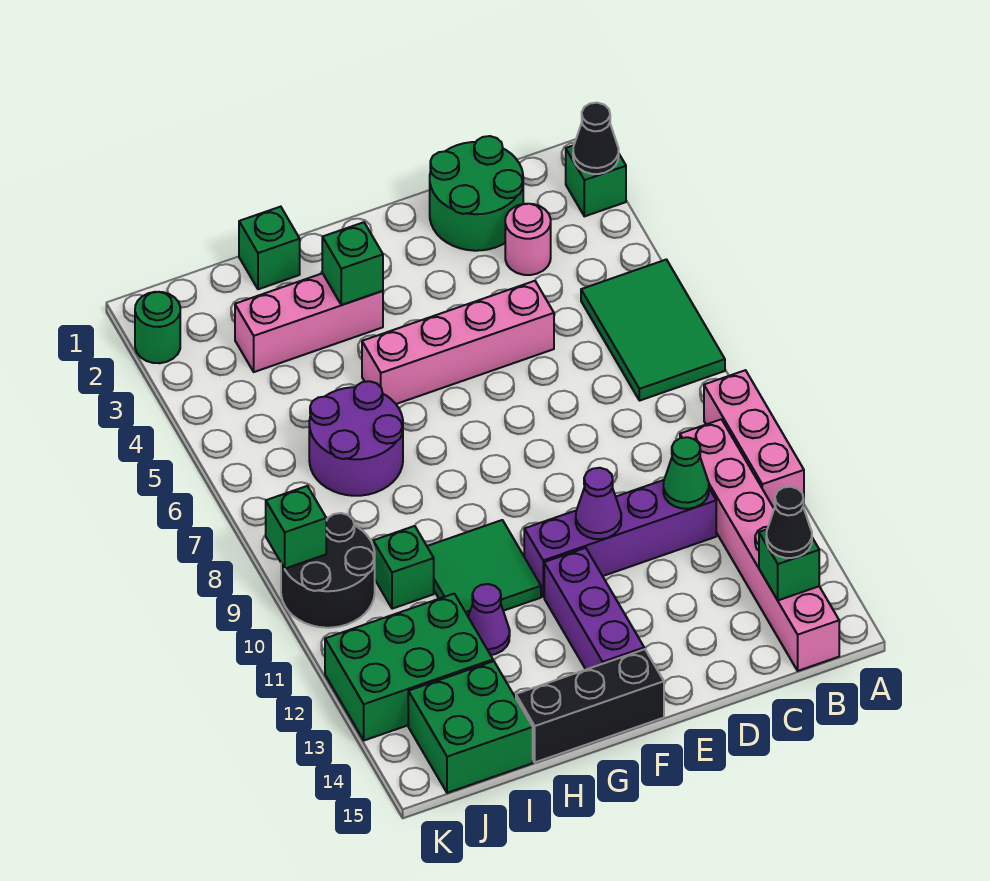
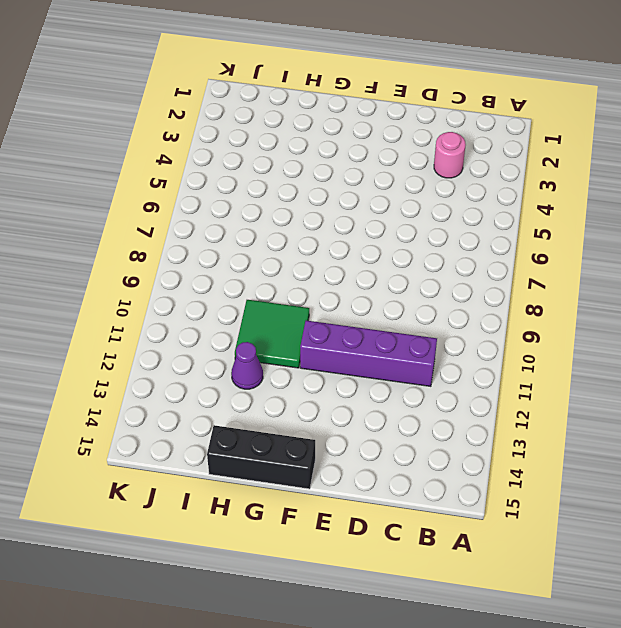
none -> green brick A2 level 1
none -> green tile A5:B7 level 1
none -> pink brick A9:A11 level 1

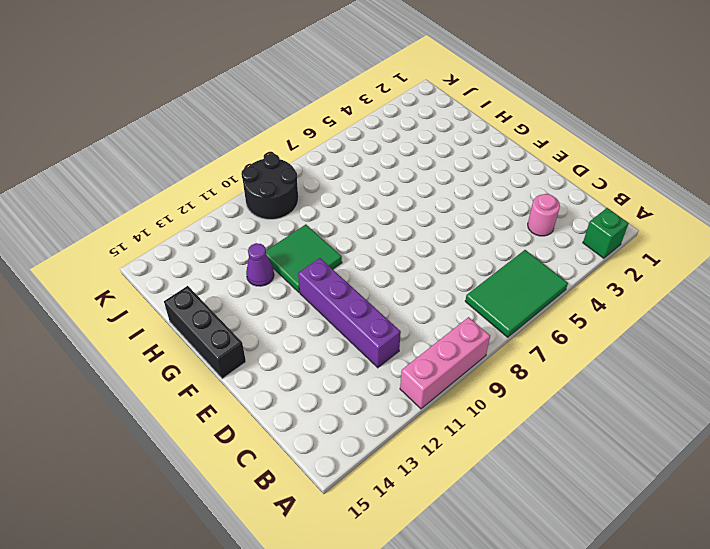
none -> pink brick B10:B15 level 1
none -> green round brick C1:D2 level 1
none -> pink brick D5:G5 level 1

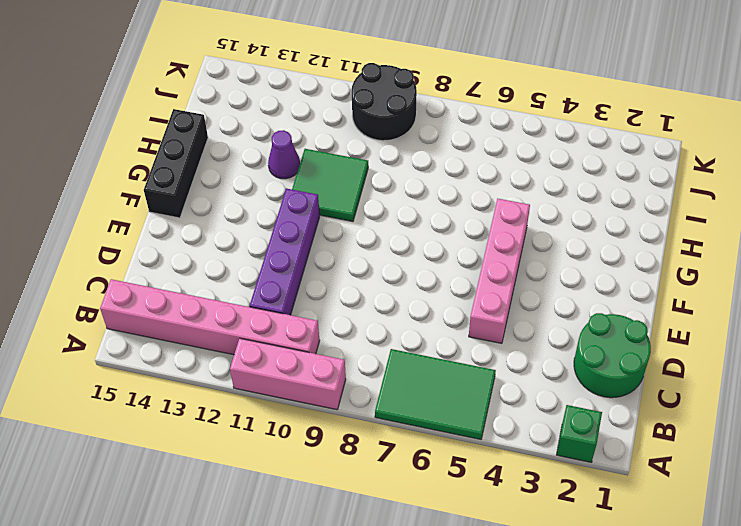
none -> pink round brick C3 level 1
none -> purple brick F12:F14 level 1
none -> pink brick G3:I3 level 1

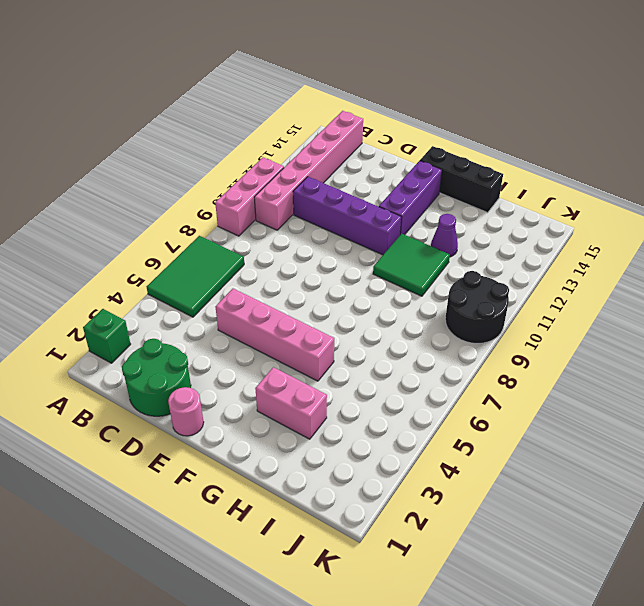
pink round brick E1 level 1 -> pink round brick C3 level 1
pink brick G3:H3 level 1 -> pink brick G3:I3 level 1
none -> green brick H1 level 1
none -> purple round brick H6:I7 level 1
none -> green brick I10 level 1

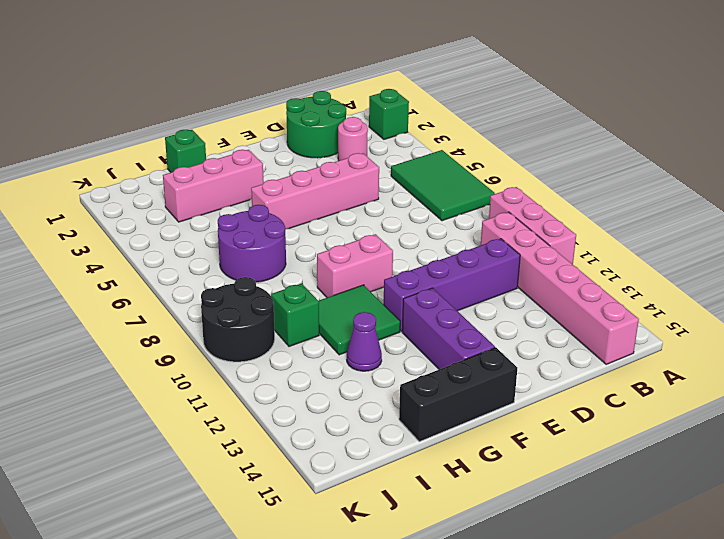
pink brick F9:G9 level 1 -> none
none -> green brick I12:K13 level 1
none -> green brick I14:J15 level 1
none -> green round brick K2 level 1

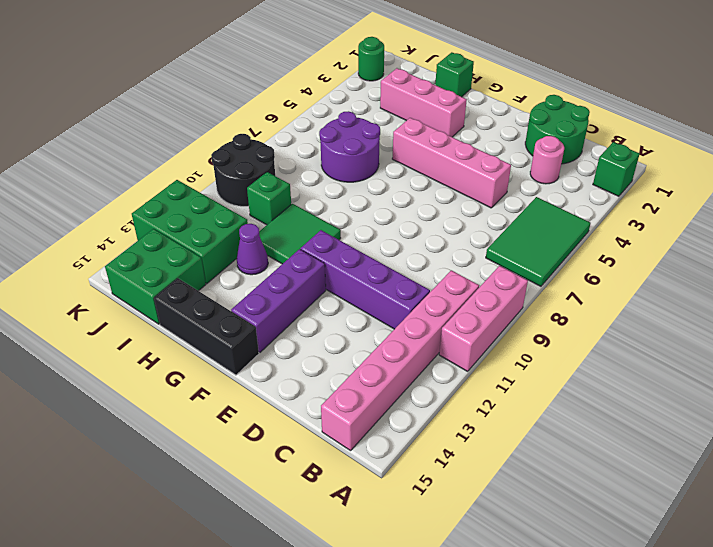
none -> black cone A2 level 2
none -> green brick B14 level 2
none -> green cone C11 level 2

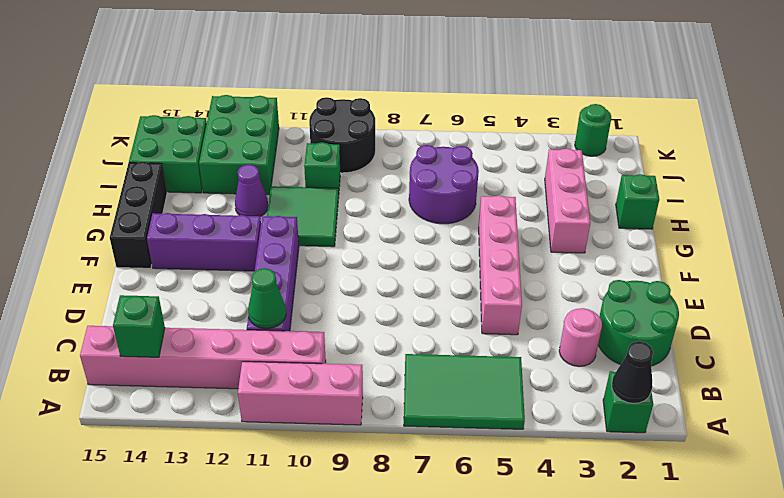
none -> purple cone E11 level 2
none -> green brick G3 level 2
none -> green brick K9 level 2

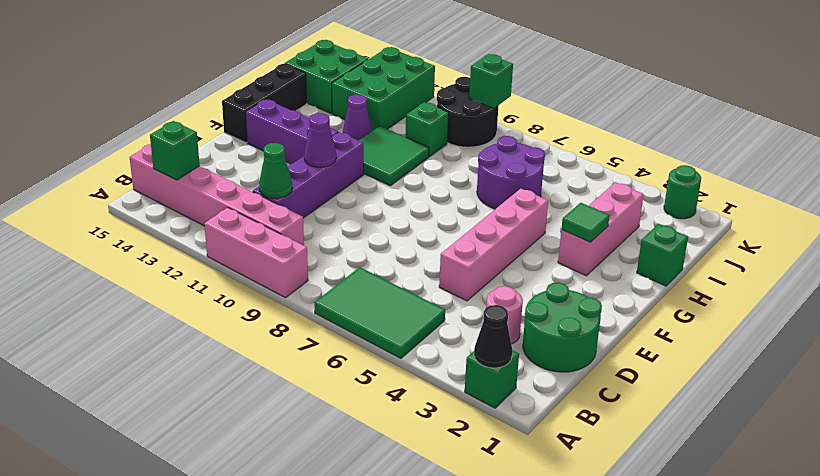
green tile G3 level 2 -> green brick G3 level 2
none -> black cone B14 level 3

